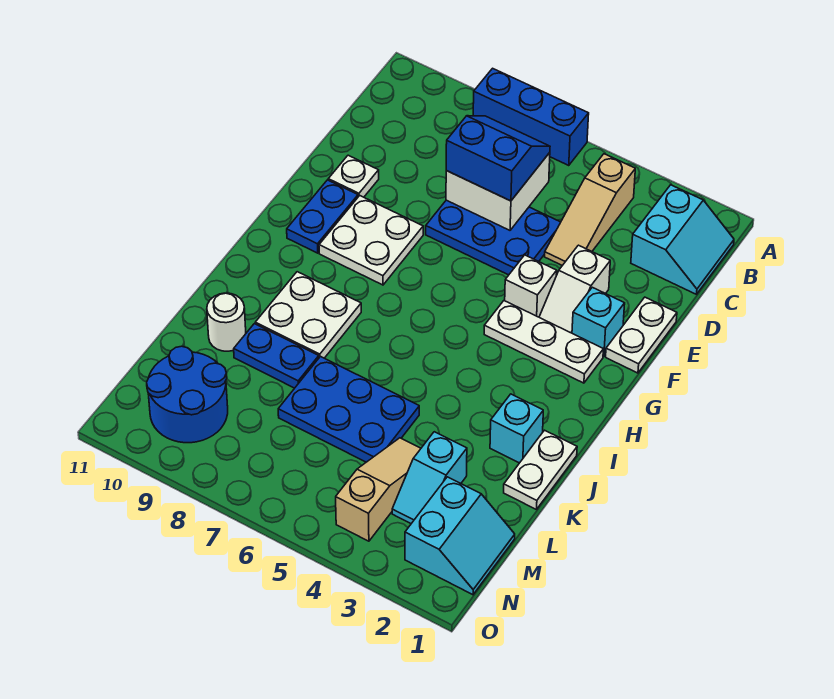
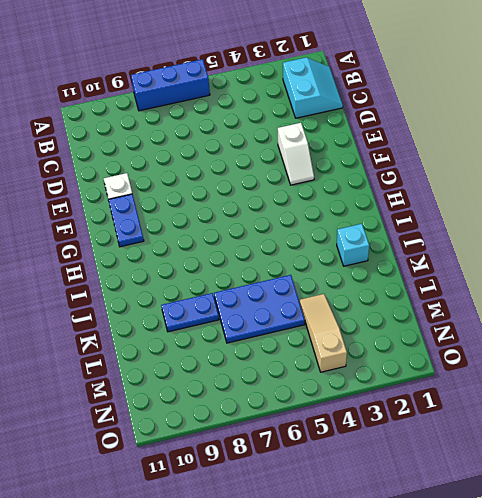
none -> tan slope B4:D4 level 1 top B
none -> blue plate D5:E7 level 1
none -> white plate E1:F1 level 1

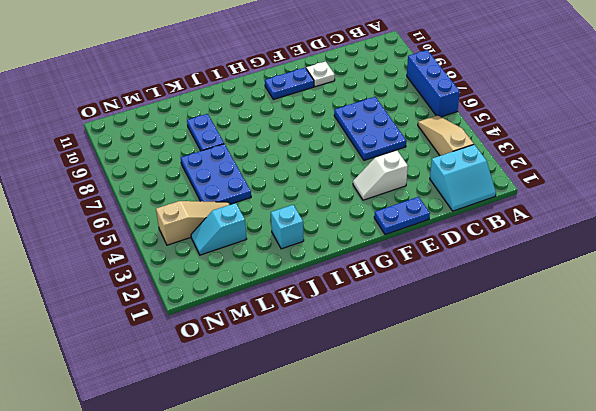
tan slope B3:B5 level 1 top 3 -> tan slope B4:D4 level 1 top B
blue plate E1:F1 level 1 -> white plate E1:F1 level 1
none -> cyan brick F2 level 1
none -> white brick F4 level 1
none -> white plate F8:G9 level 1

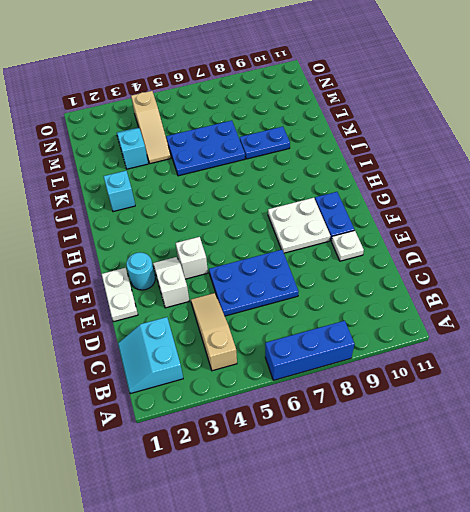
cyan round brick F2 level 1 -> cyan brick F2 level 1
none -> white plate G2:G4 level 1
none -> white plate I8:J9 level 1
none -> white plate J1:K1 level 1

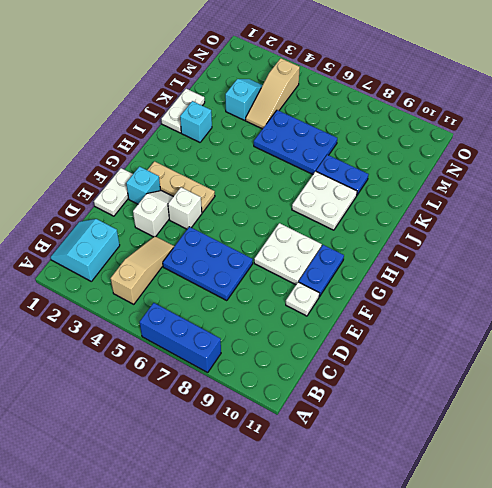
tan plate G2:G4 level 1 -> white plate G2:G4 level 1
none -> white round brick K10 level 1
none -> cyan slope M1:N2 level 1 top 2
none -> blue round brick M9:N10 level 1

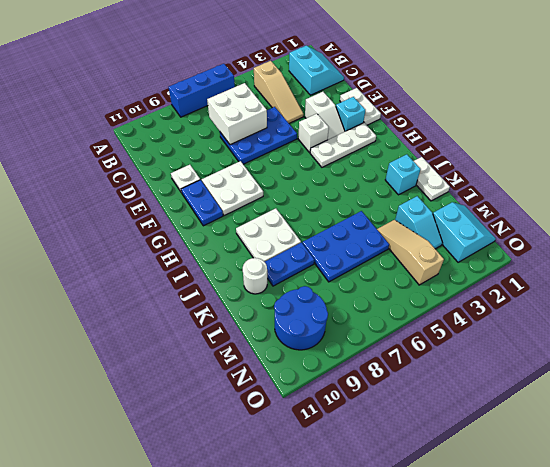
none -> blue slope C6:D7 level 3 top D

